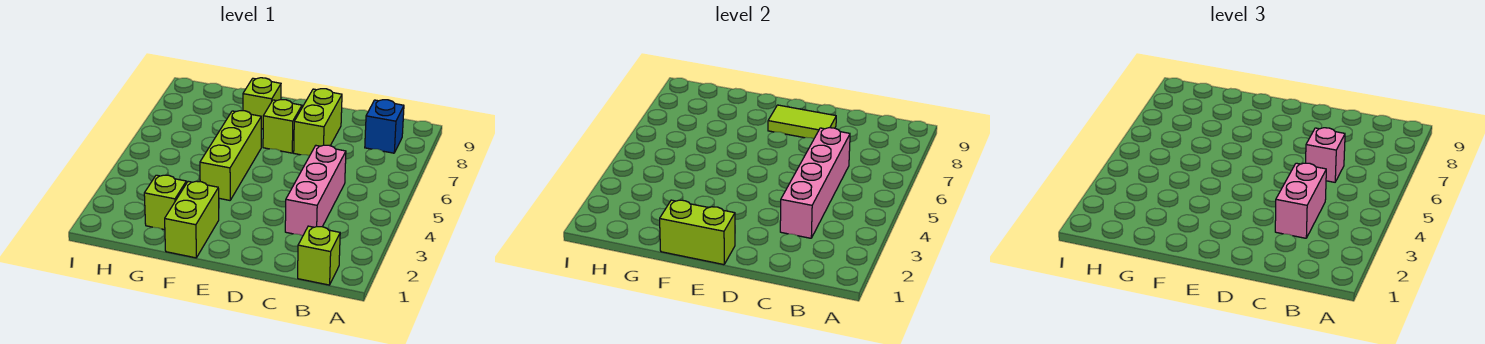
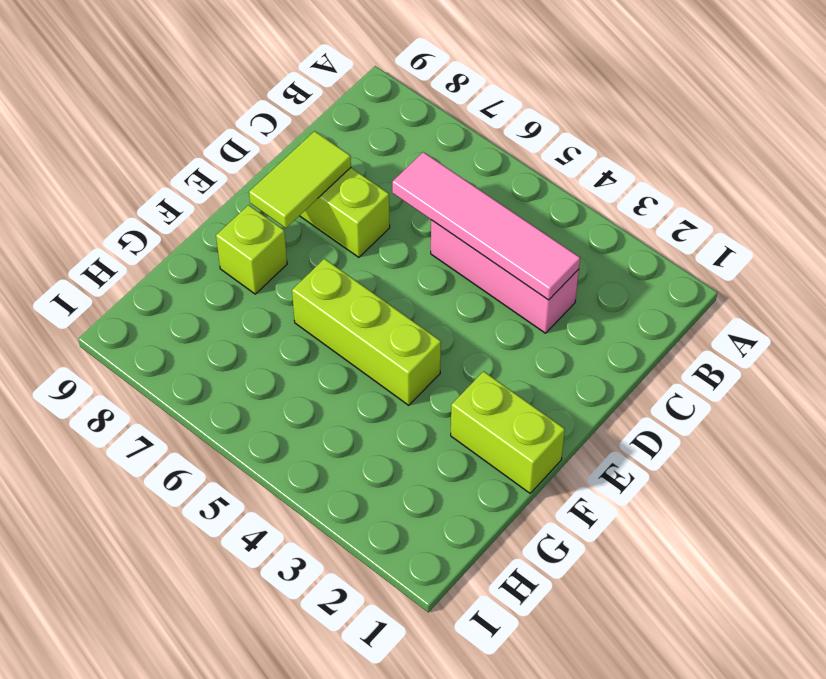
pink tile C3:C6 level 2 -> pink brick C3:C6 level 2
none -> lime brick B1 level 1
none -> blue brick B8 level 1
none -> lime brick E7 level 1

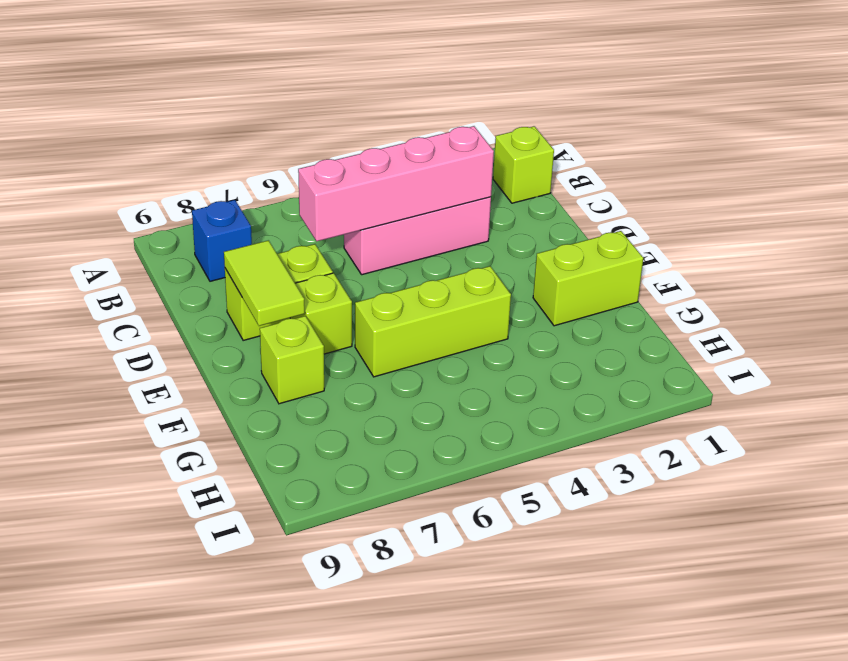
none -> lime brick G2 level 1
none -> lime brick E1:F1 level 2
none -> pink brick C3:C4 level 3

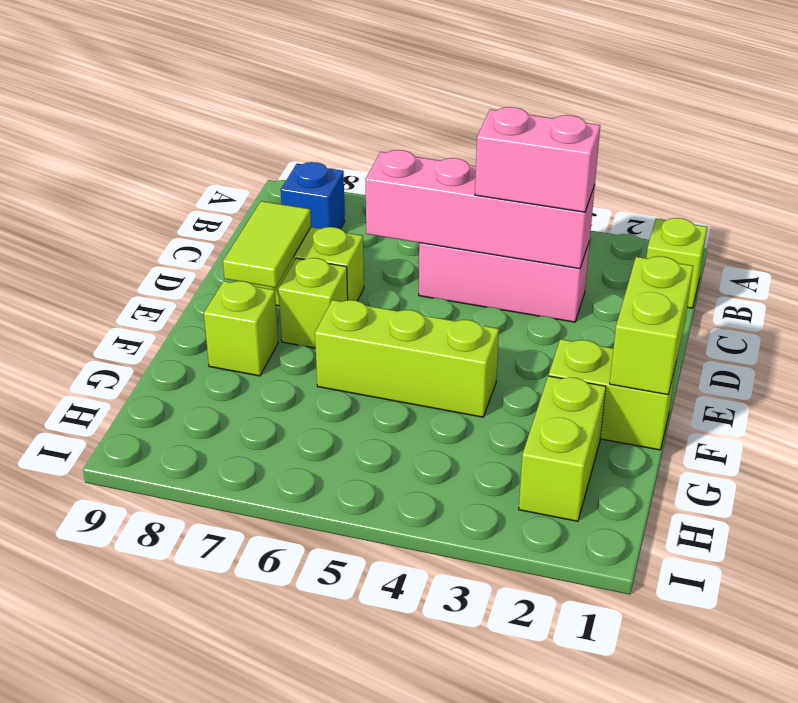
lime brick G2:H2 level 1 -> lime brick G2 level 1
none -> pink brick C6 level 3

